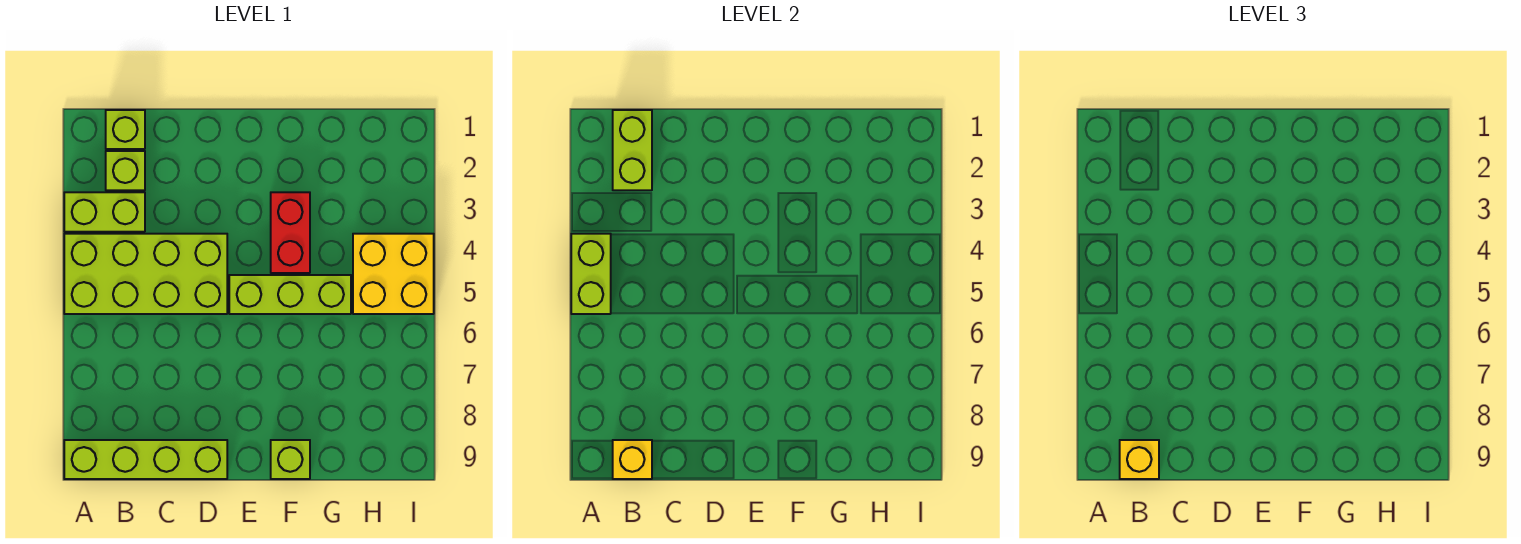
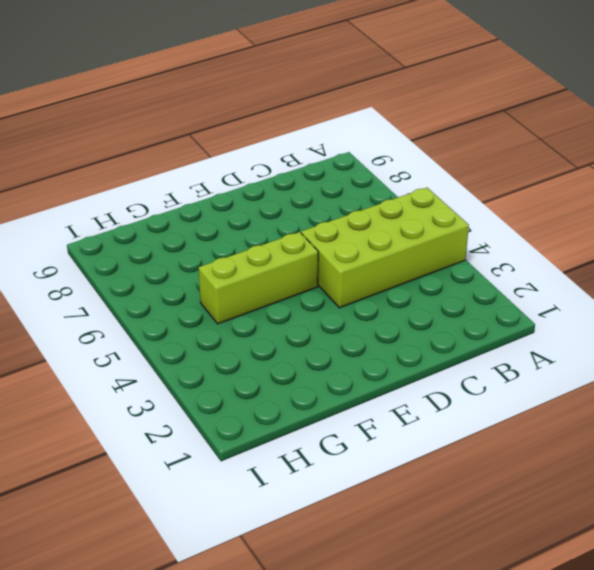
none -> lime brick A3:B3 level 1
none -> lime brick A9:D9 level 1
none -> lime brick B1 level 1

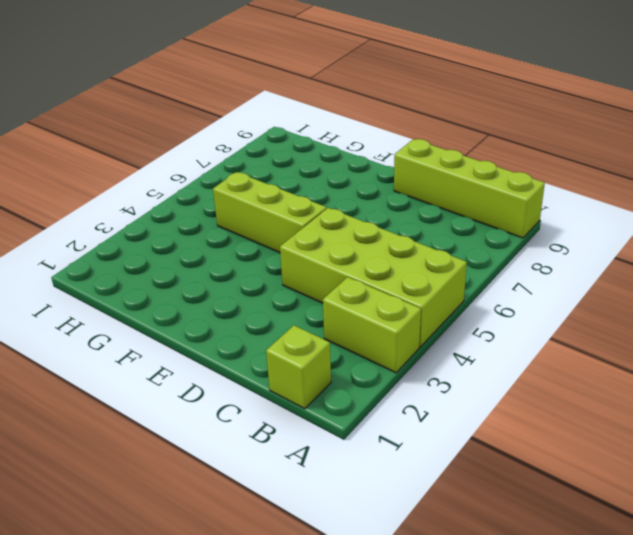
none -> lime brick B2 level 1
none -> red brick F3:F4 level 1
none -> lime brick F9 level 1

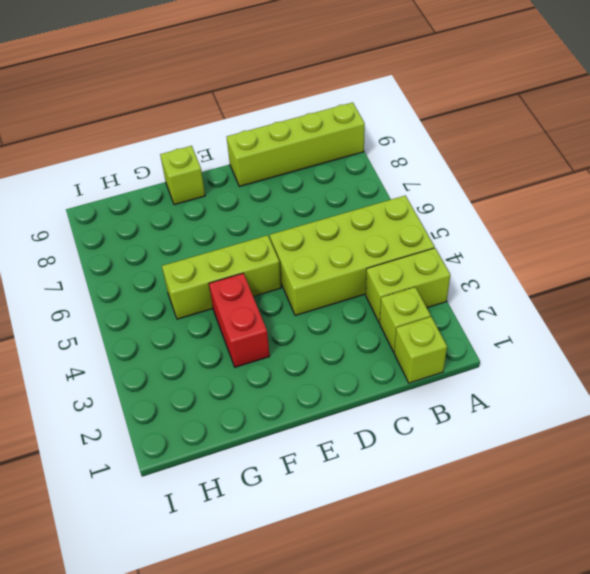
none -> yellow brick H4:I5 level 1
none -> lime brick A4:A5 level 2
none -> lime brick B1:B2 level 2

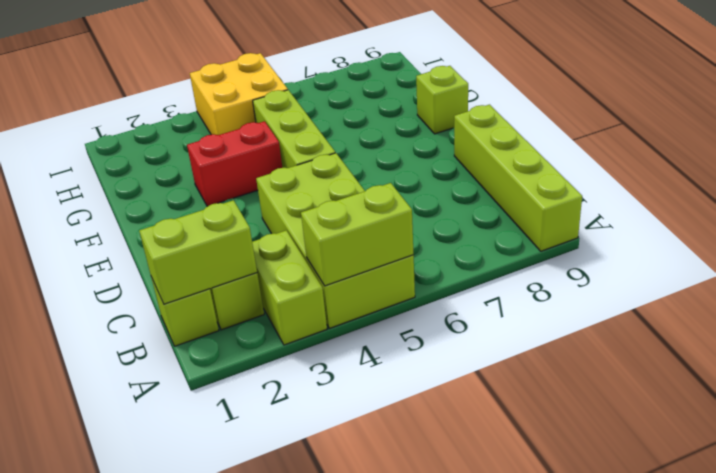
none -> yellow brick B9 level 2
none -> yellow brick B9 level 3

